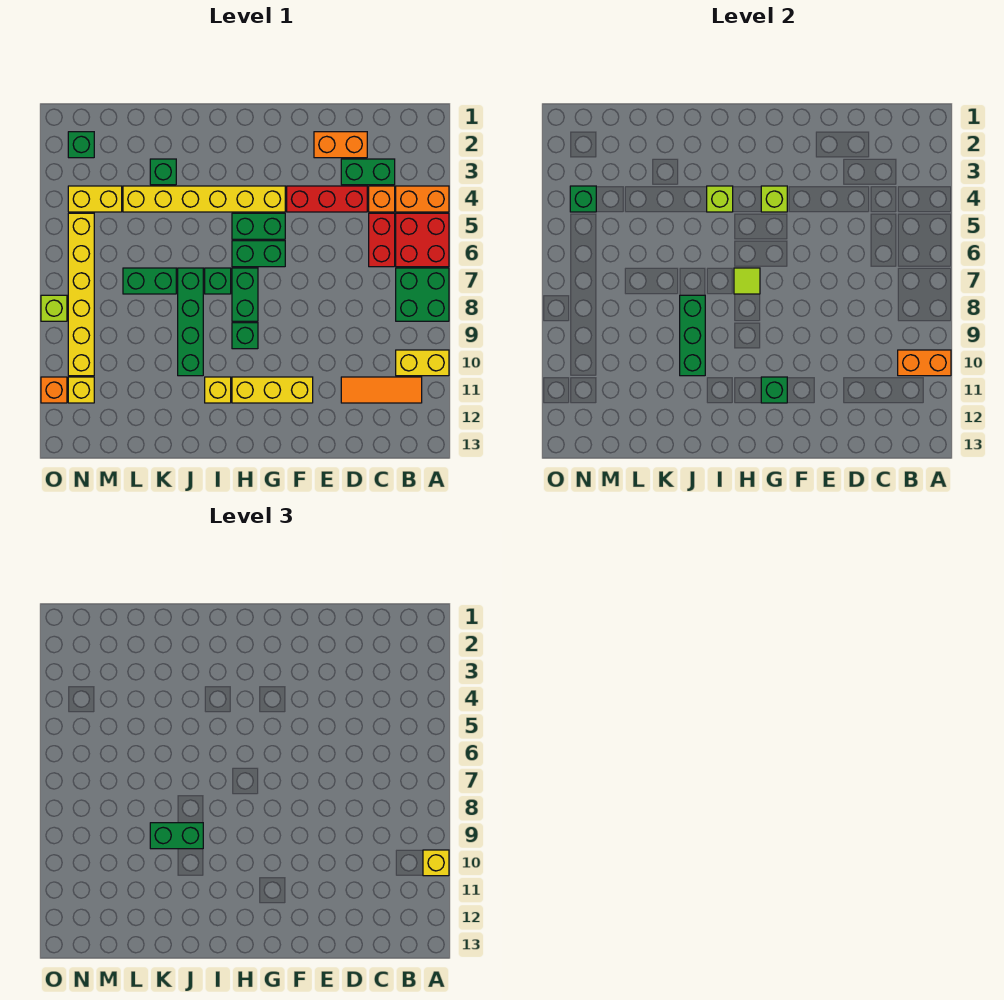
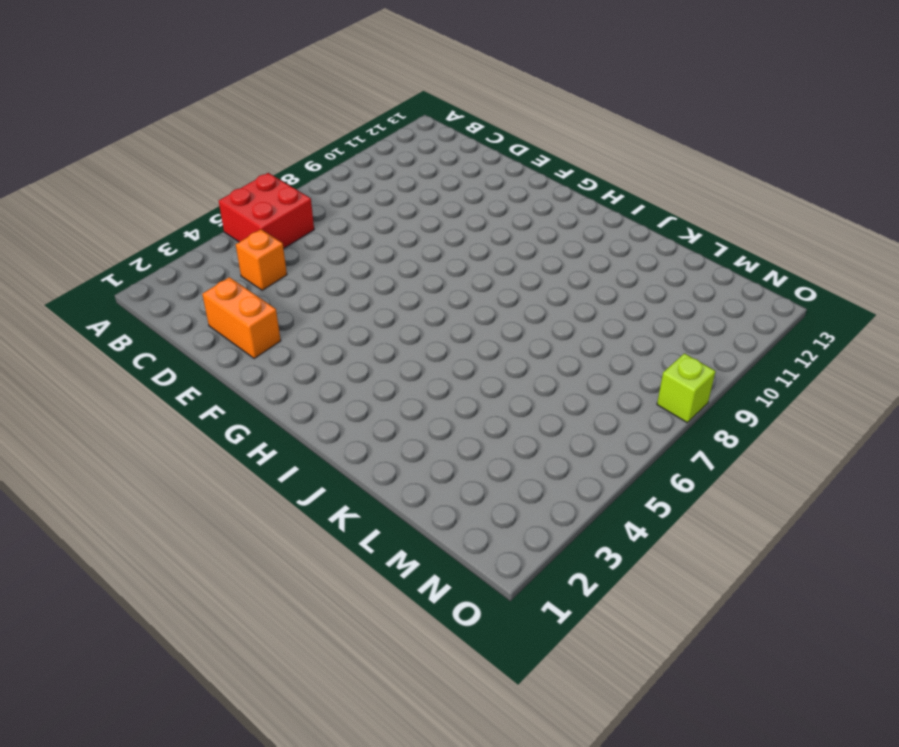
none -> orange brick A4:B4 level 1
none -> green brick A7:B8 level 1
none -> yellow brick A10:B10 level 1
none -> orange tile B11:D11 level 1

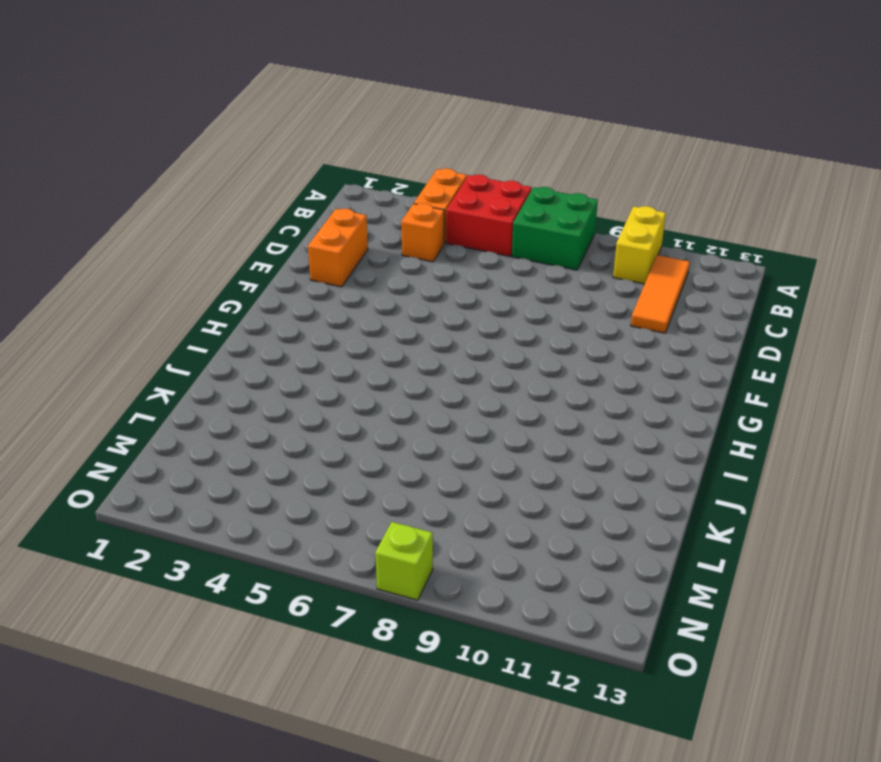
none -> green brick C3:D3 level 1
none -> red brick C5:C6 level 1
none -> red brick D4:F4 level 1
none -> yellow brick F11:H11 level 1

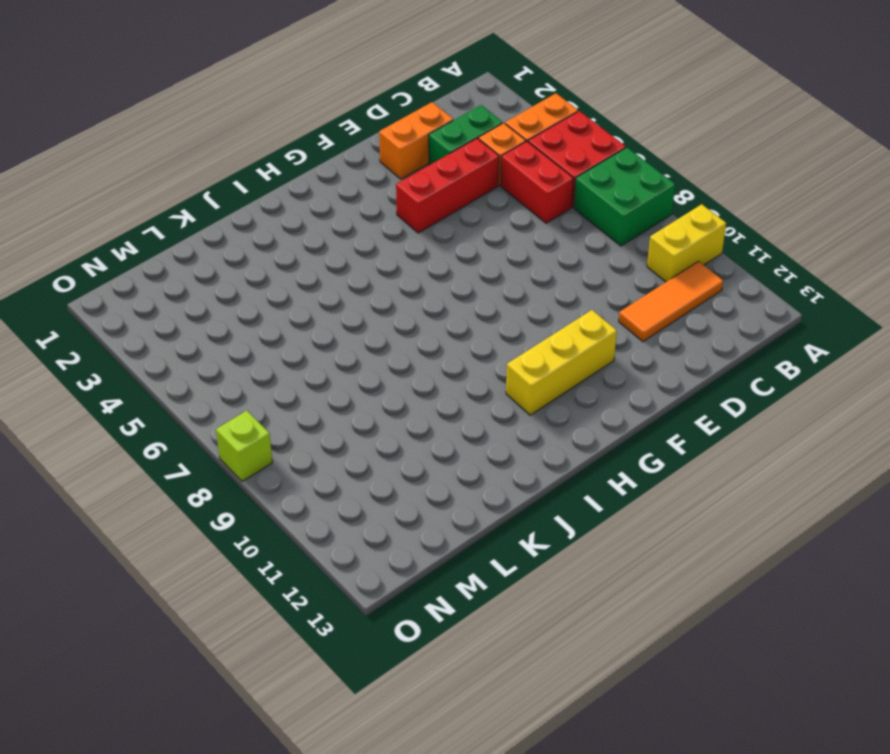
none -> yellow brick G4:L4 level 1
none -> green brick G5:H5 level 1
none -> green brick G6:H6 level 1
none -> green brick H7:H8 level 1

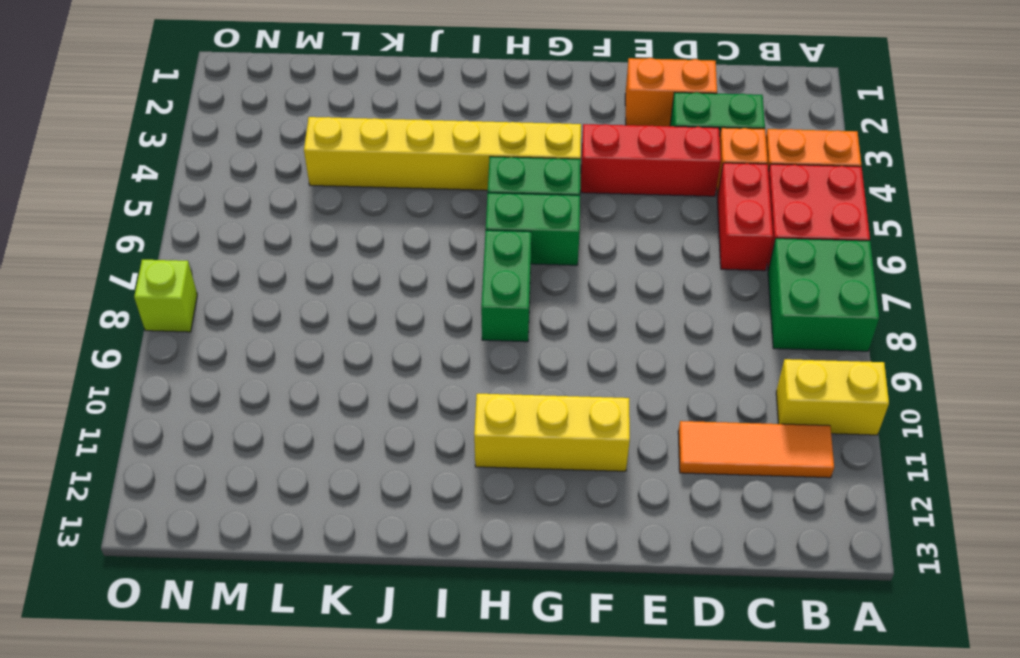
none -> green brick H9 level 1
none -> green brick I7 level 1
none -> yellow brick I11 level 1
none -> green brick J7:J10 level 1

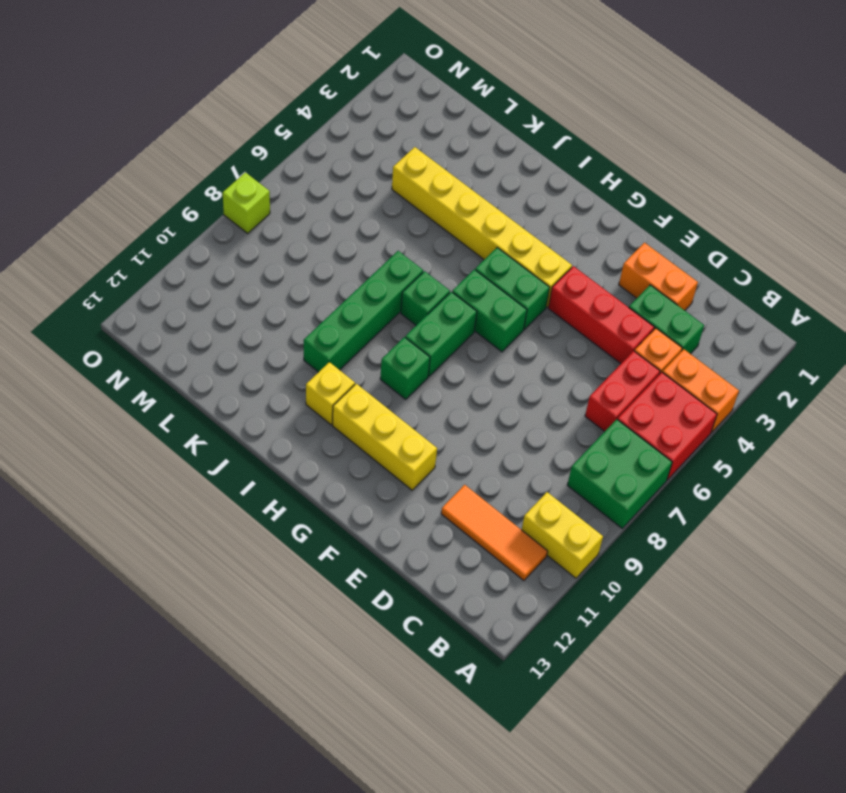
none -> green brick K3 level 1
none -> green brick K7:L7 level 1
none -> yellow brick M4:N4 level 1
none -> green brick N2 level 1

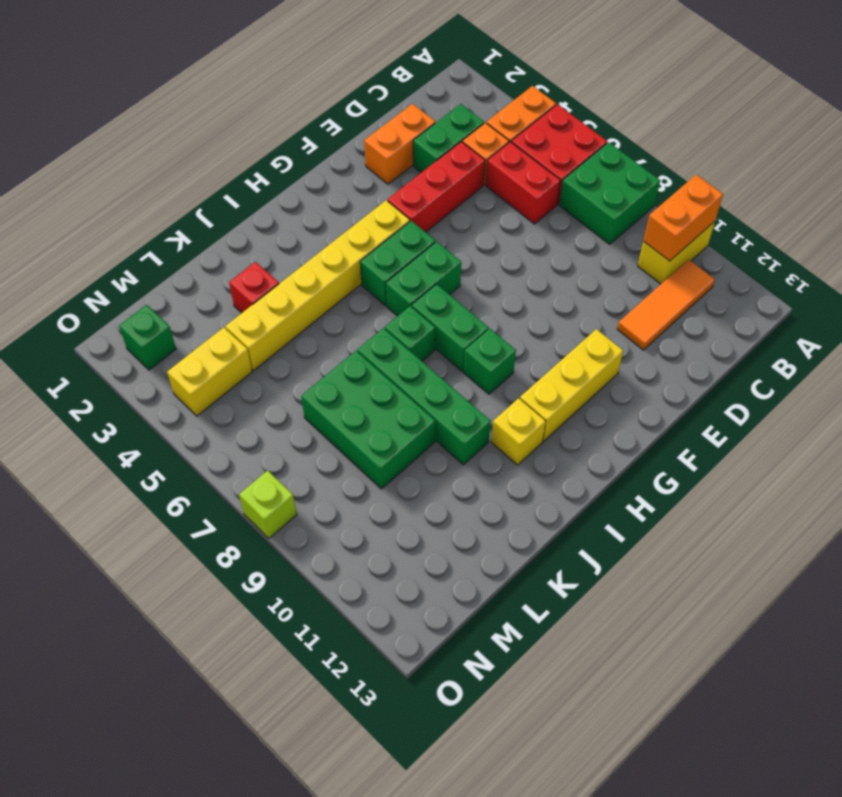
red brick K3 level 1 -> green brick K3 level 1
green brick K7:L9 level 1 -> green brick K7:L7 level 1
none -> yellow brick N5:N10 level 1
none -> yellow brick N11 level 1
none -> orange brick O11 level 1
none -> lime brick G4 level 2

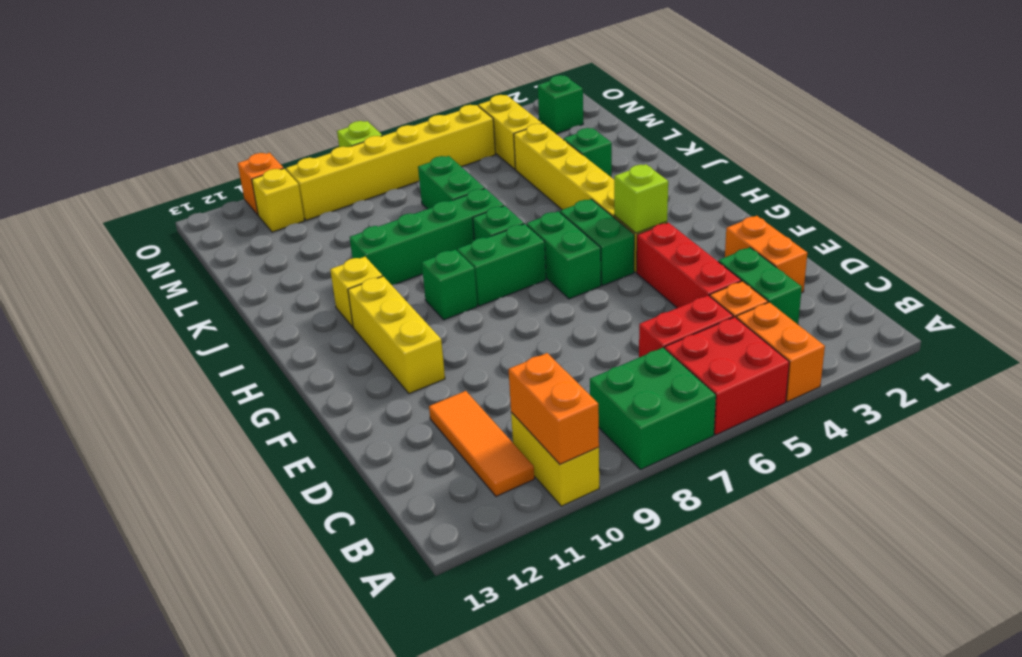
none -> green brick G11 level 2
none -> lime tile H7 level 2
none -> lime brick I4 level 2
none -> green brick J8:J10 level 2

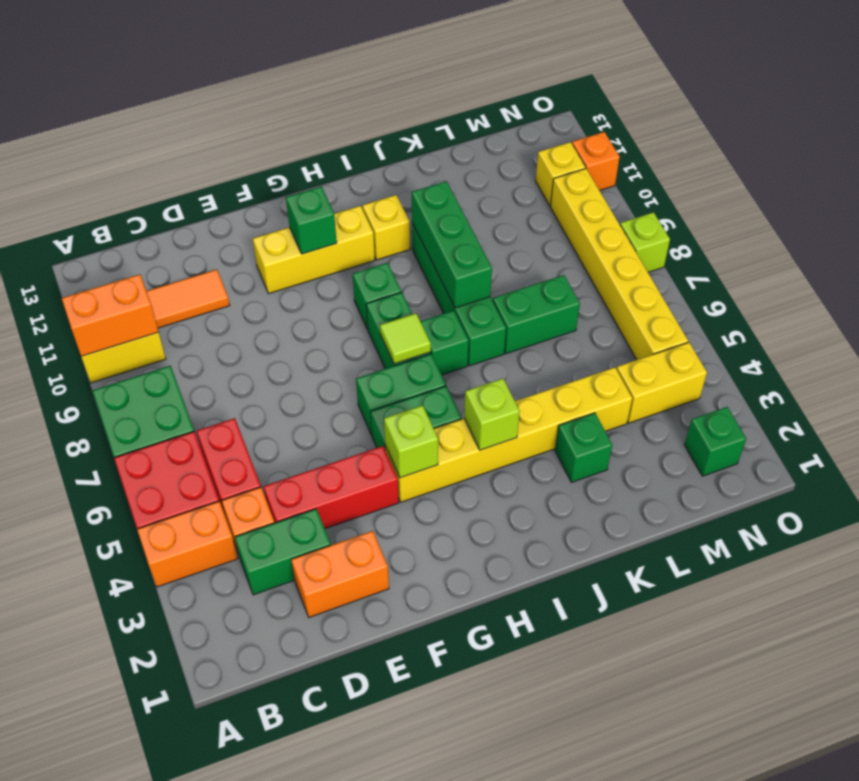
none -> green brick N4 level 2
none -> yellow brick A10 level 3
none -> green brick J9:K9 level 3

